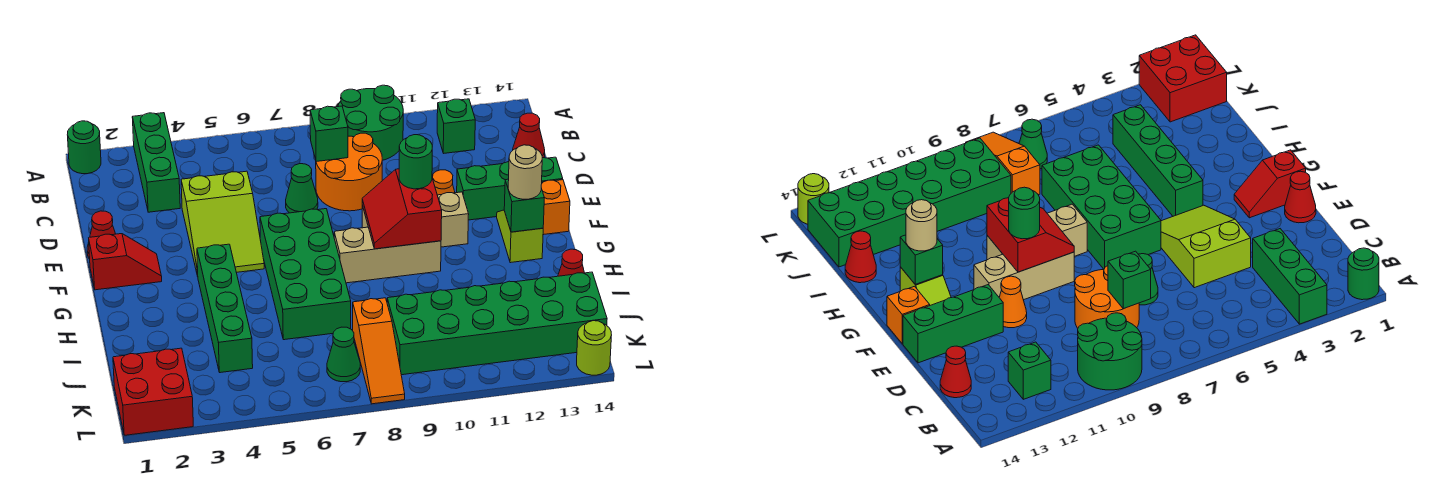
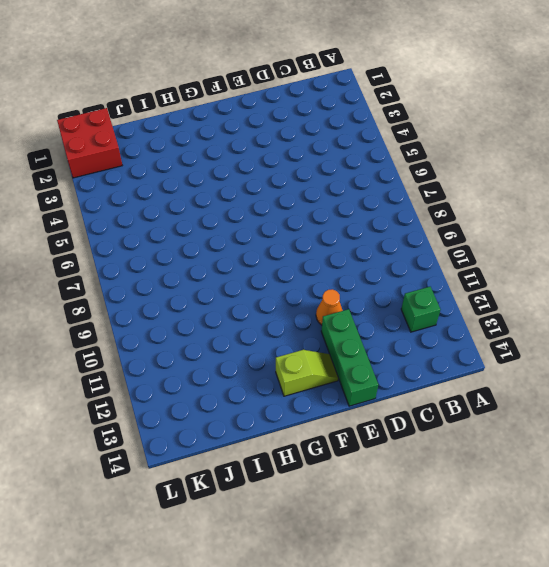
none -> green round brick A1 level 1
none -> green brick A3:C3 level 1
none -> green round brick A9:B10 level 1

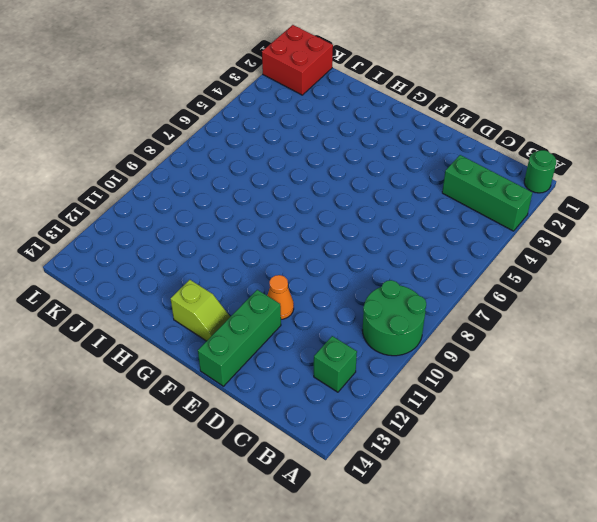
none -> orange round brick C8:D9 level 1
none -> red cone C14 level 1
none -> lime slope D4:F5 level 1 top D

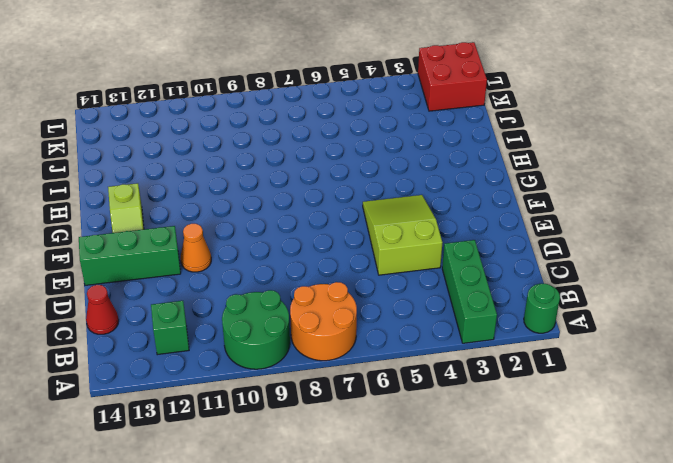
orange round brick A7:B8 level 1 -> orange round brick C8:D9 level 1
none -> green cone D7 level 1
none -> red cone E1 level 1
none -> red slope F1:F2 level 1 top 1

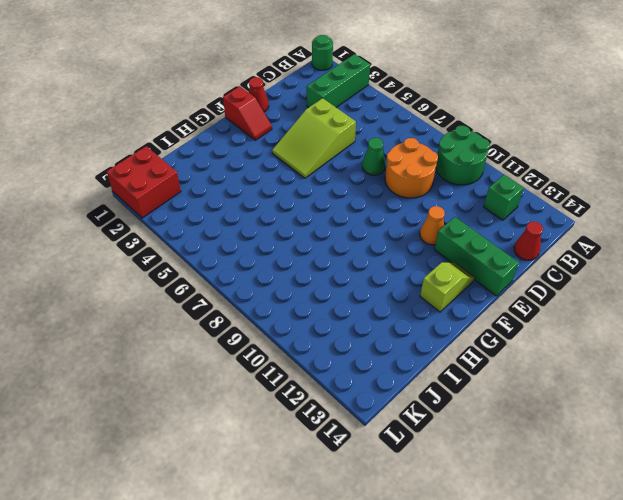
none -> green brick F6:I7 level 1
none -> tan brick F9:F11 level 1
none -> orange brick F14 level 1

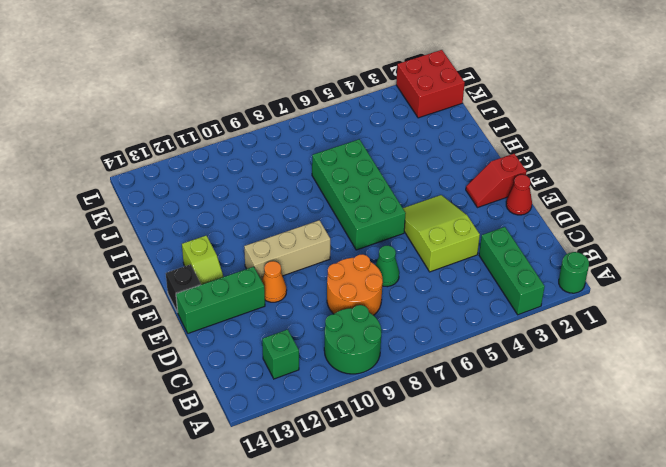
black brick F14 level 1 -> orange brick F14 level 1
none -> red cone C14 level 1
none -> green brick G4:J4 level 1
none -> tan brick G8:G10 level 1

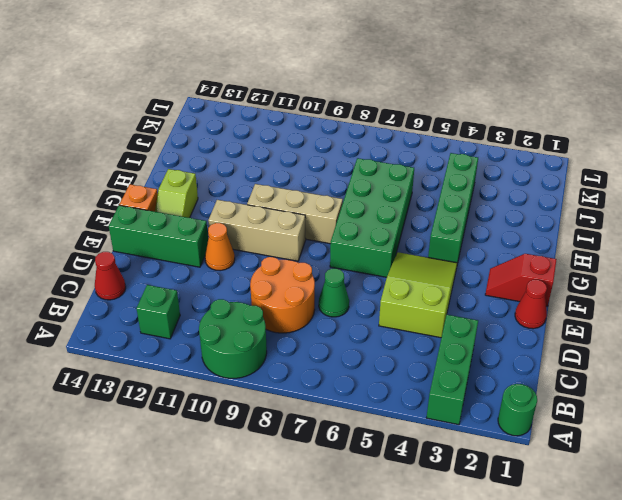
none -> red cone I14 level 1
none -> orange slope J8:L8 level 1 top J
none -> green brick J9:K14 level 1

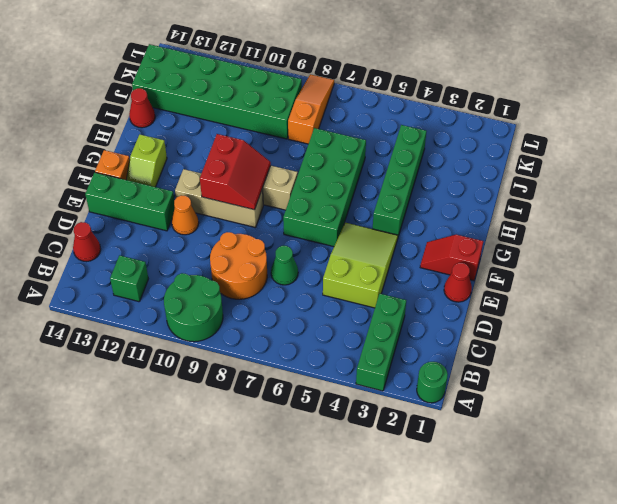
none -> red brick K1:L2 level 1
none -> green cone K7 level 1
none -> lime round brick L14 level 1

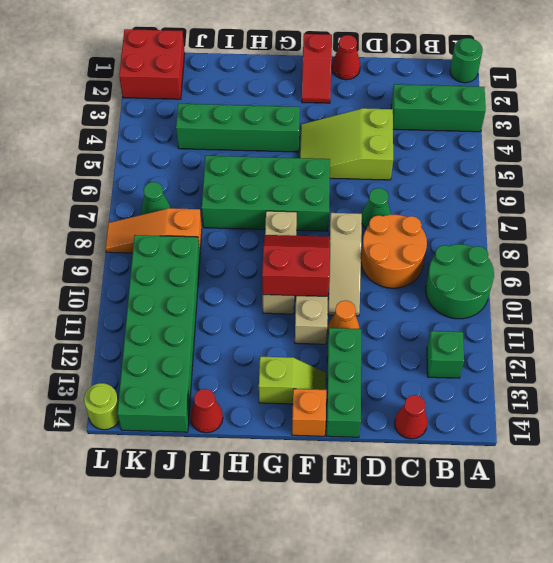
tan slope E8:E10 level 1 top 8 -> none
none -> green brick C8 level 2
none -> green brick G13 level 2
none -> green round brick F10 level 3

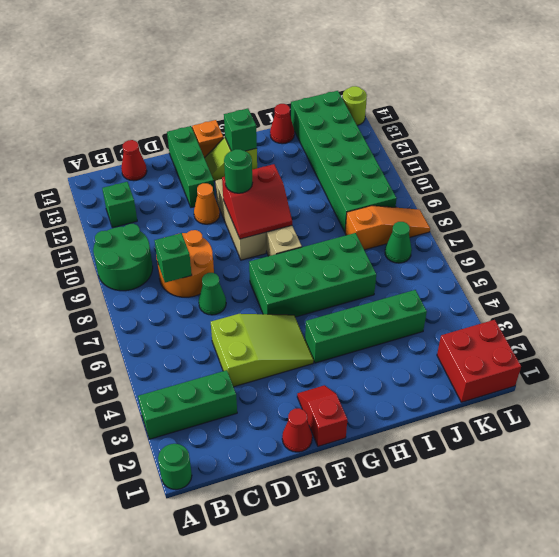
none -> tan round brick G13 level 3

